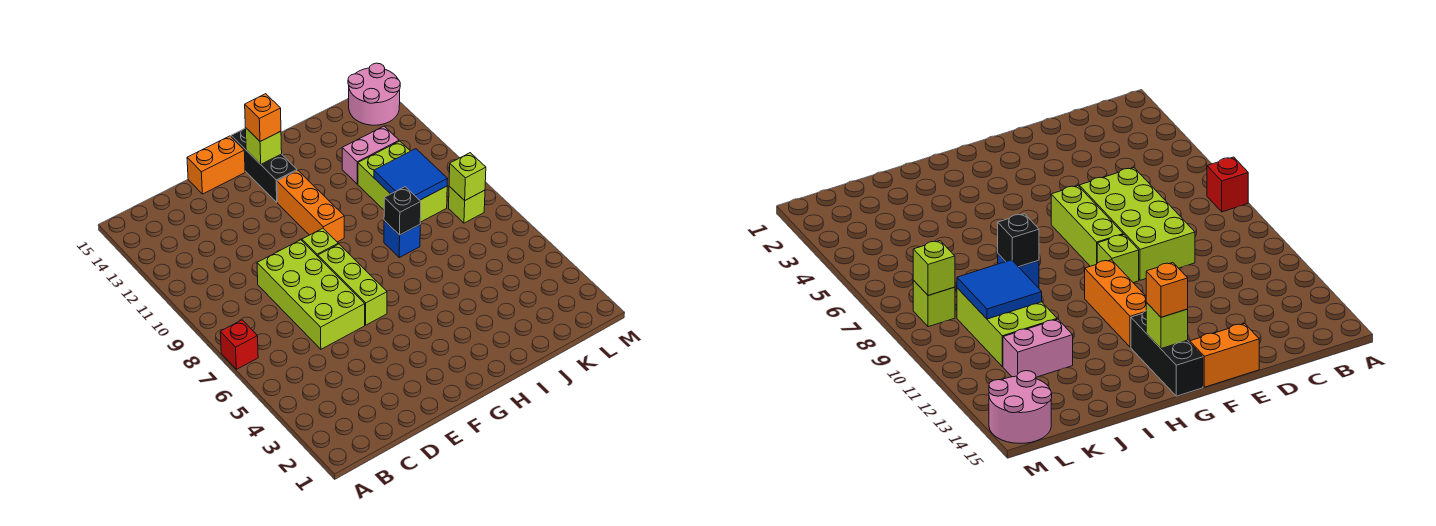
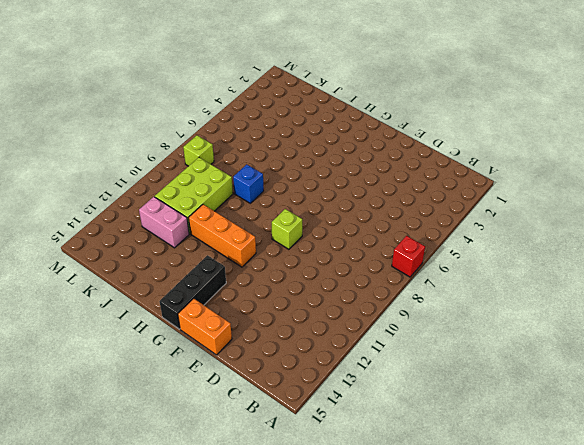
orange brick G11:I11 level 1 -> orange brick G10:G12 level 1
none -> lime brick D6:E9 level 1
none -> lime brick F6:F8 level 1
none -> pink round brick L14:M15 level 1

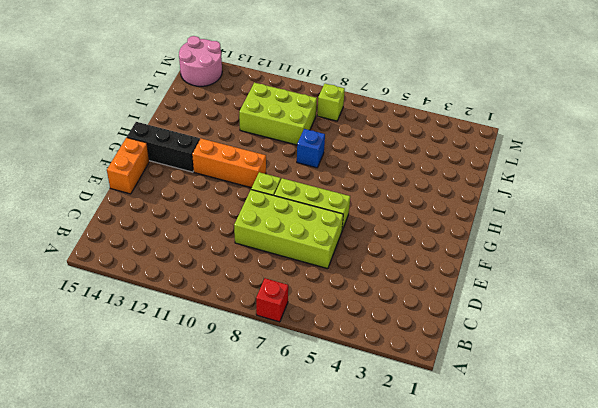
none -> pink brick J12:K12 level 1
none -> lime brick G14 level 2
none -> black brick I8 level 2

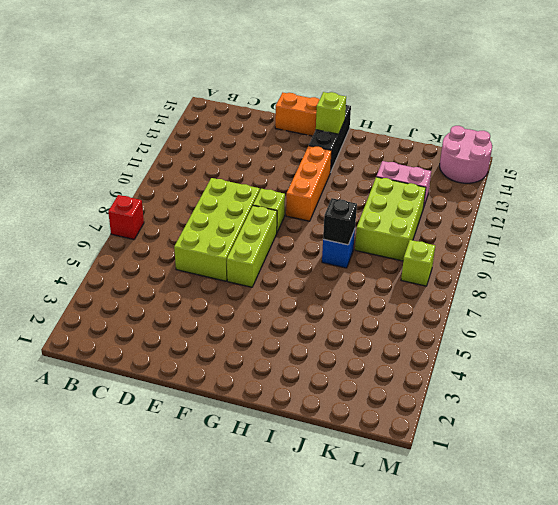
none -> blue tile J9:K10 level 2
none -> lime brick L8 level 2
none -> orange brick G14 level 3

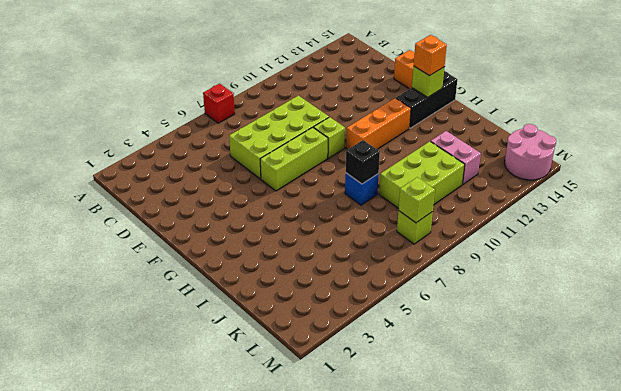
none -> blue tile J9:K10 level 2

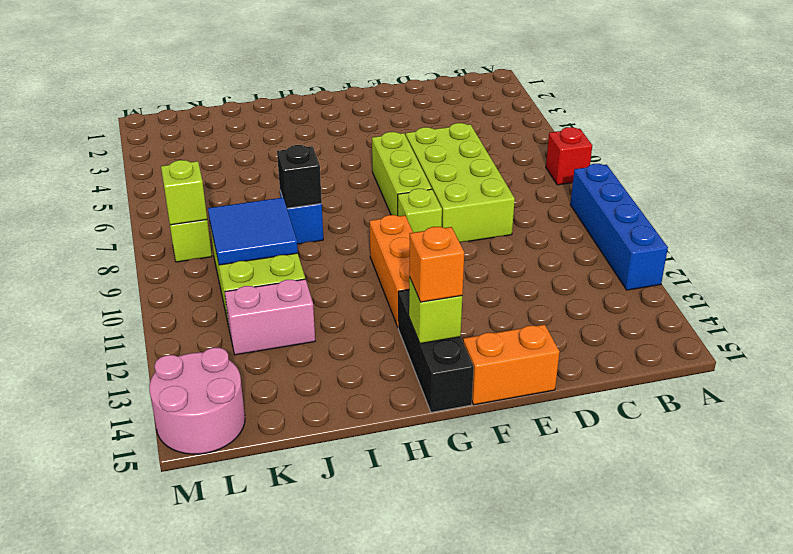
blue brick A9:A12 level 1 -> none

